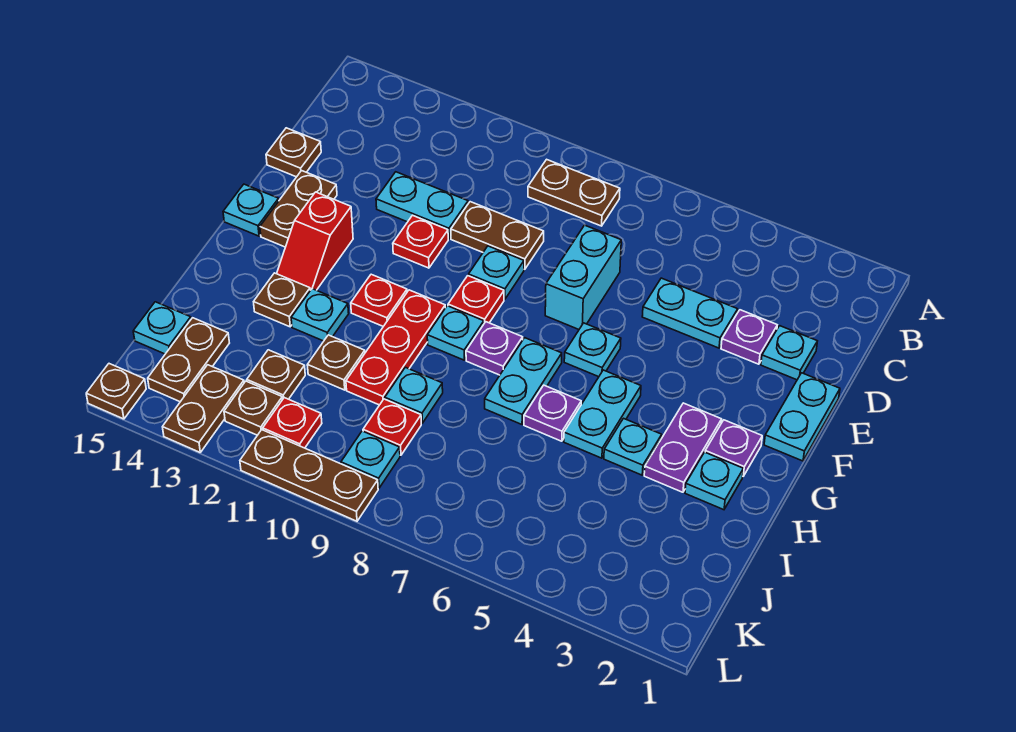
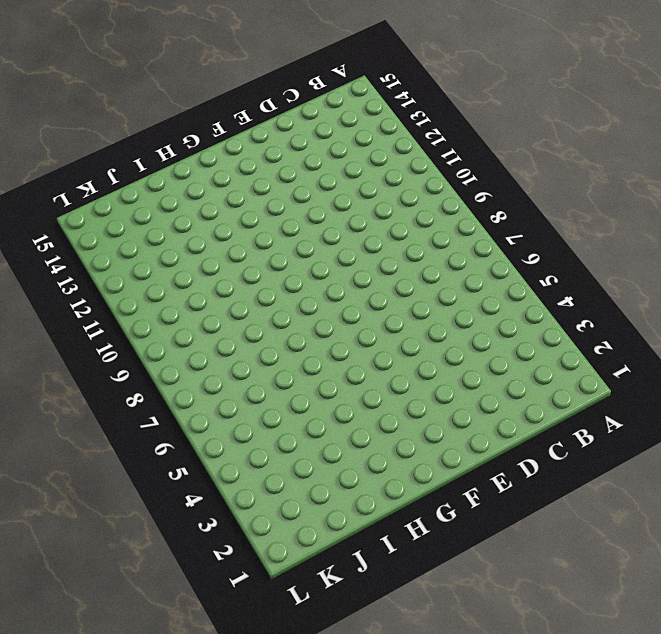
none -> brown plate B8:B9 level 1
none -> cyan plate D2 level 1
none -> purple plate D3 level 1
none -> cyan plate D4:D5 level 1

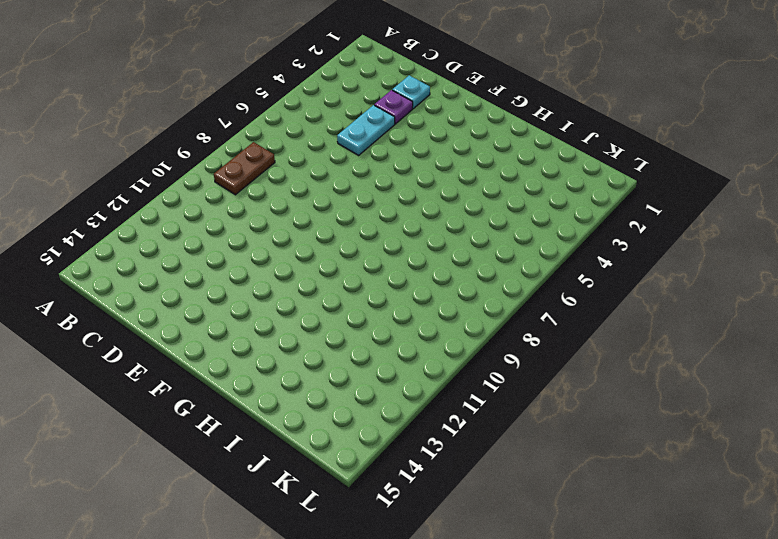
none -> cyan brick D7:E7 level 1
none -> brown plate D9:D10 level 1
none -> cyan plate D11:D12 level 1
none -> brown plate D15 level 1

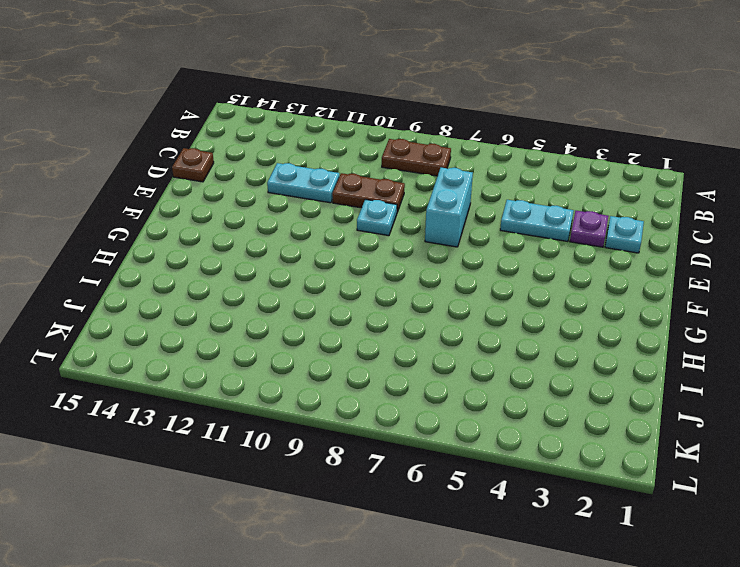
none -> cyan plate E1:F1 level 1
none -> red plate E11 level 1
none -> brown plate E14:F14 level 1
none -> cyan plate F6 level 1

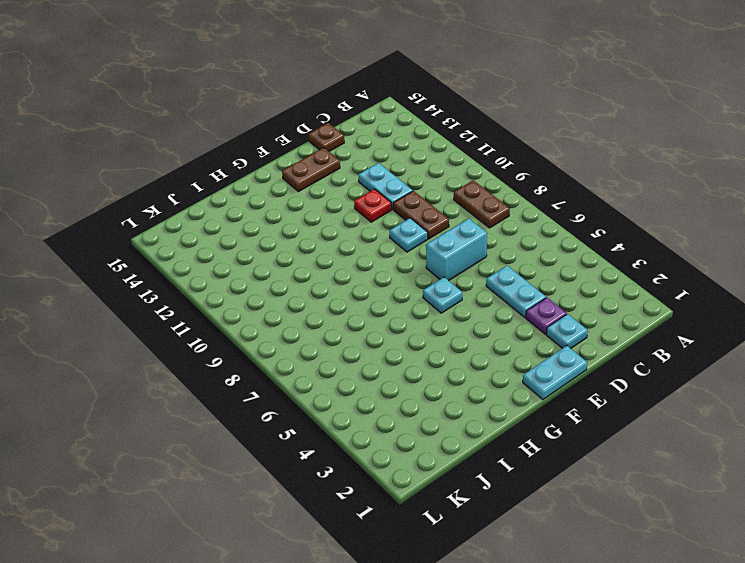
none -> red plate F9 level 1
none -> red slope F13:G13 level 1 top F
none -> cyan plate F15 level 1
none -> purple plate G2 level 1

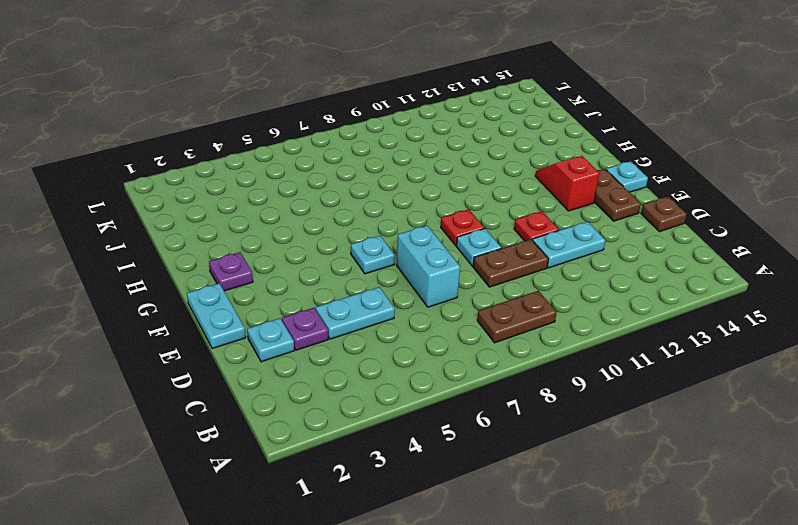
none -> purple plate G3:H3 level 1
none -> cyan plate G5:H5 level 1
none -> cyan plate G7:H7 level 1
none -> purple plate G8 level 1

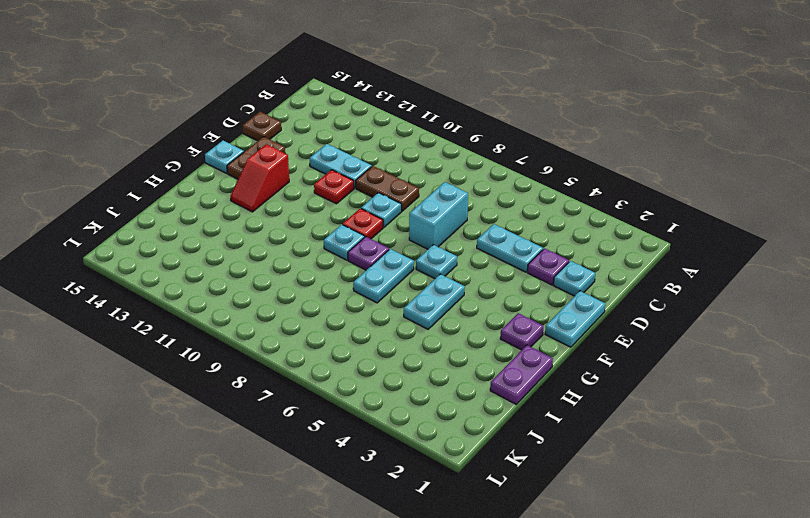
purple plate H1:I1 level 1 -> purple plate G3:H3 level 1
none -> brown plate B8:B9 level 1
none -> red plate G10:I10 level 1
none -> red plate G11 level 1
none -> cyan plate H2 level 1

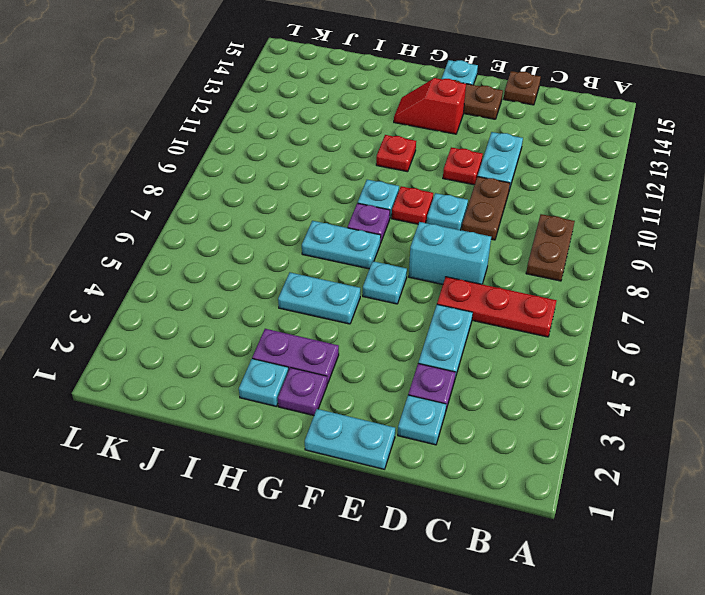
red plate B6:D6 level 1 -> red plate G10:I10 level 1
none -> cyan plate H4 level 1
none -> purple plate H6 level 1
none -> cyan plate H12 level 1
none -> brown plate H13 level 1

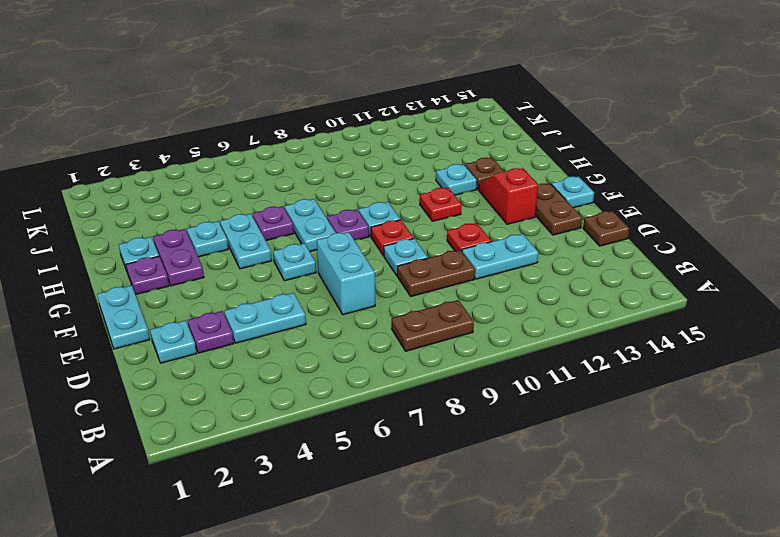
none -> red plate G10:I10 level 1
none -> cyan plate I9 level 1
none -> brown plate I11 level 1
none -> red plate J9 level 1

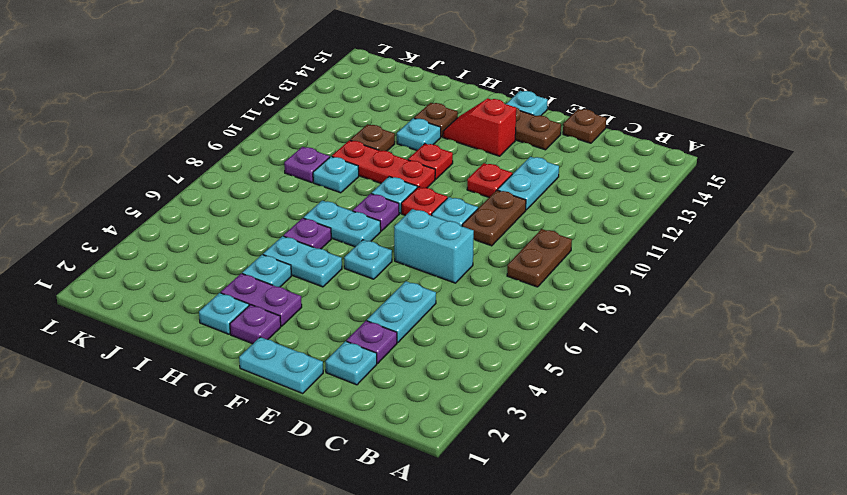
purple plate J9 level 1 -> red plate J9 level 1
none -> brown plate J12 level 1
none -> brown plate J14:K14 level 1
none -> cyan plate J15 level 1
none -> cyan plate K9 level 1

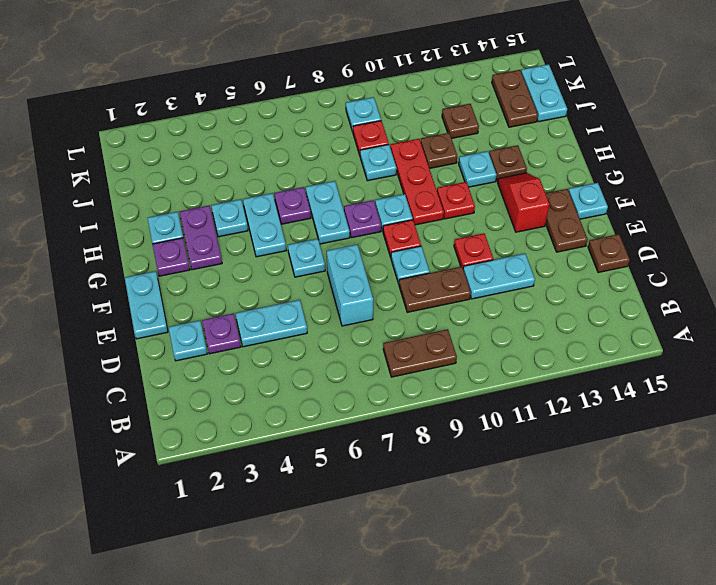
cyan plate J15:K15 level 1 -> cyan plate J15 level 1
none -> red plate K11 level 1
none -> brown plate K12 level 1
none -> brown plate K13:L13 level 1
none -> brown plate L9:L11 level 1

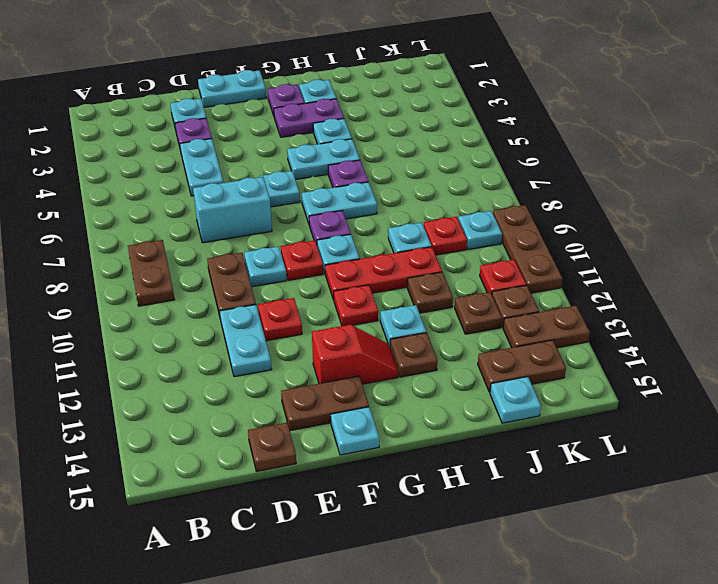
none -> brown plate L15 level 1

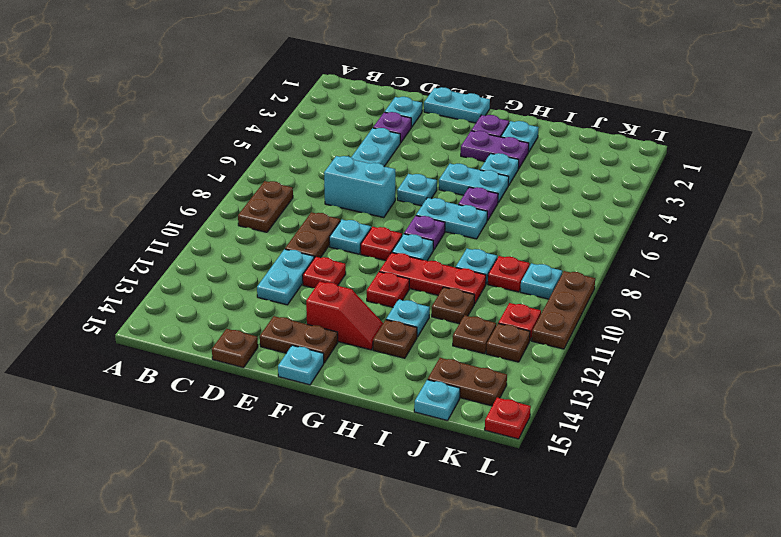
red plate L15 level 1 -> brown plate L15 level 1
none -> brown plate K13:L13 level 1

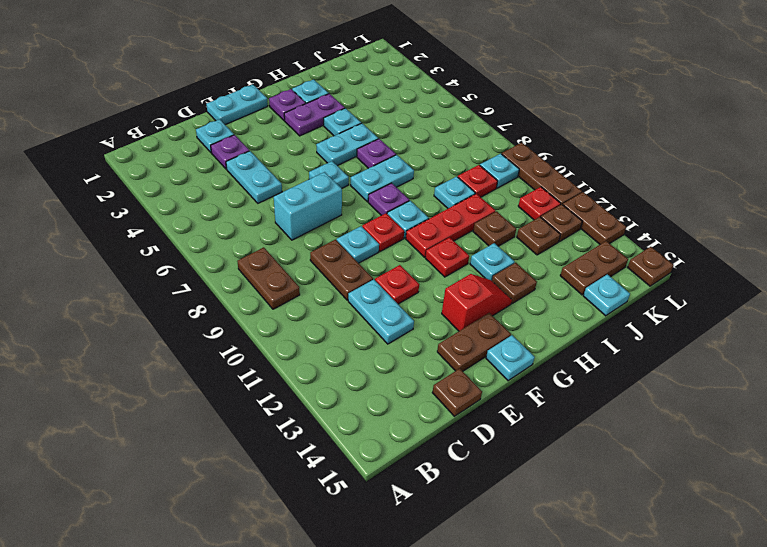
brown plate L12:L13 level 1 -> brown plate K13:L13 level 1

